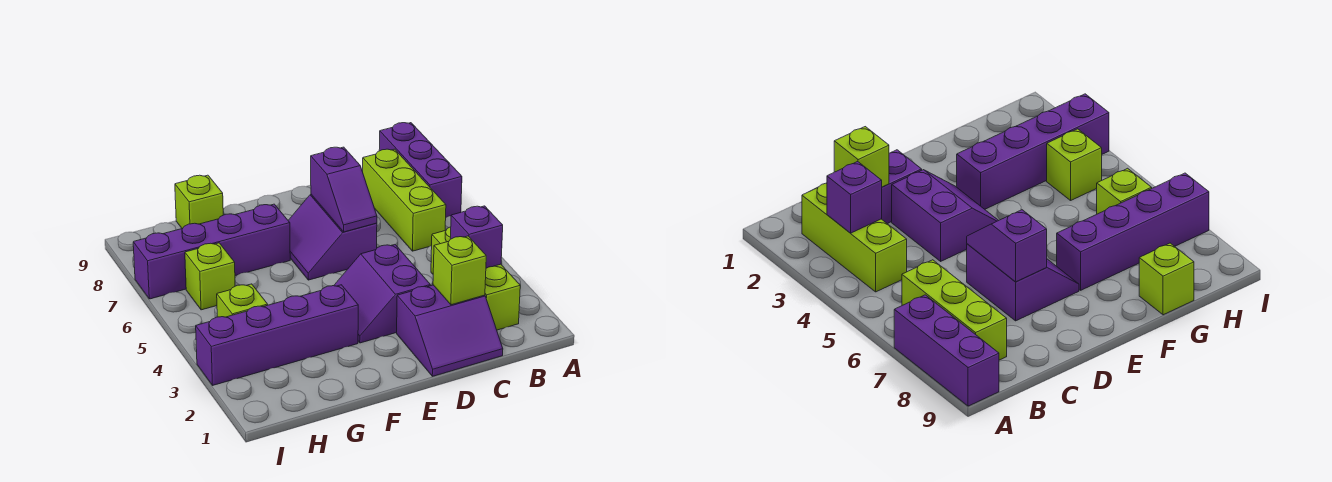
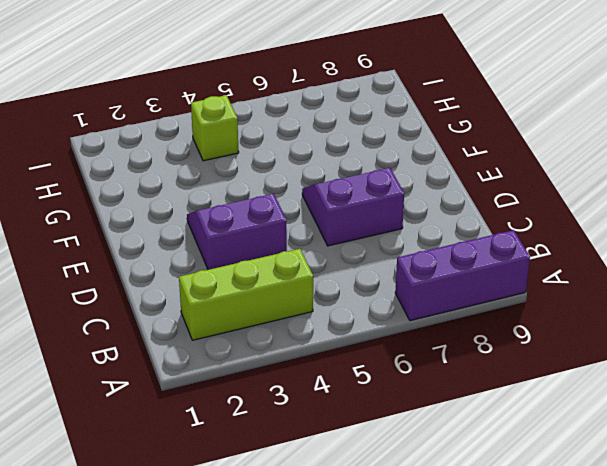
none -> lime brick B6:B8 level 1
none -> purple slope C1:D2 level 1 top 2
none -> purple brick F3:I3 level 1

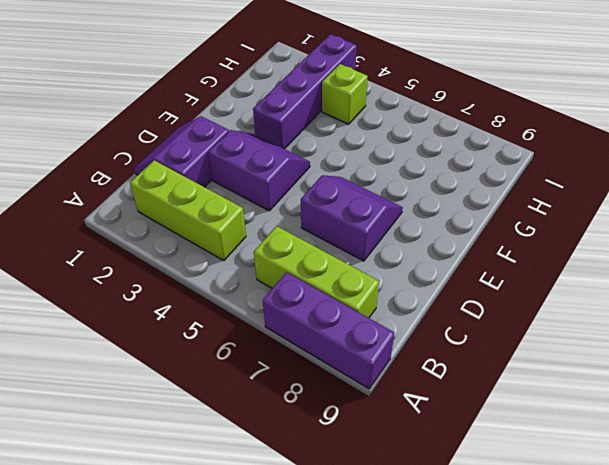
none -> purple brick F7:I7 level 1
none -> lime brick G9 level 1
none -> lime brick H6 level 1

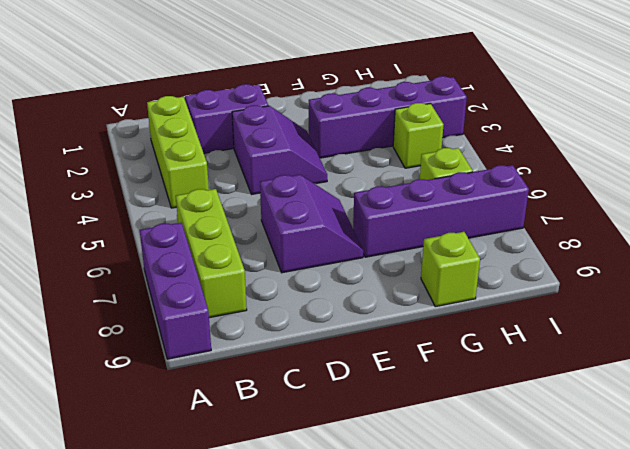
none -> purple brick B3 level 2
none -> lime brick C2 level 2
none -> purple slope D6:D7 level 2 top 7

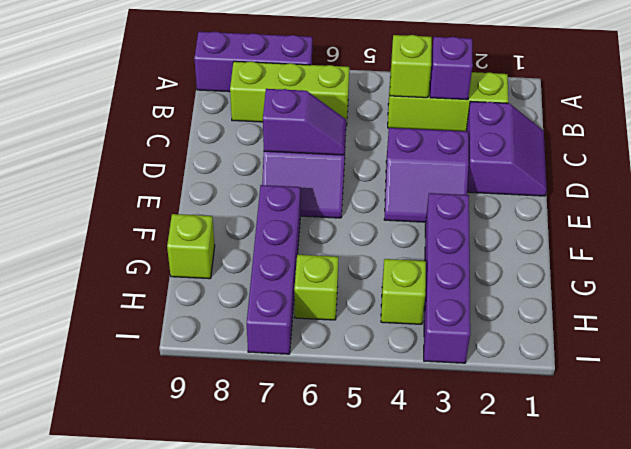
lime brick B4 level 2 -> lime brick C2 level 2

